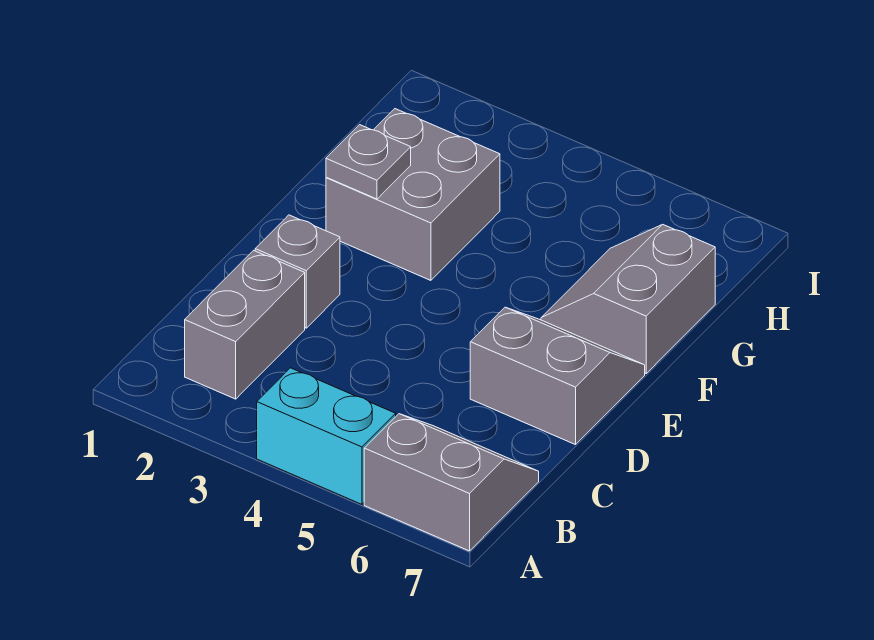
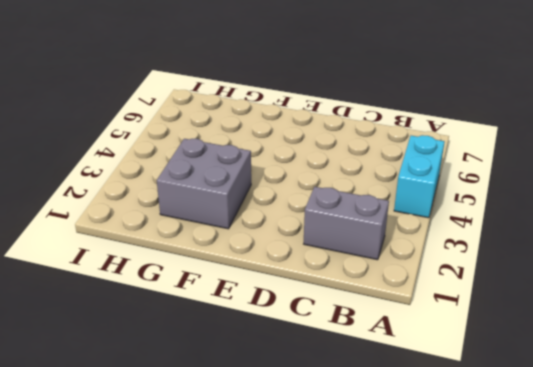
none -> grey slope A6:B7 level 1 top A
none -> grey brick D2 level 1

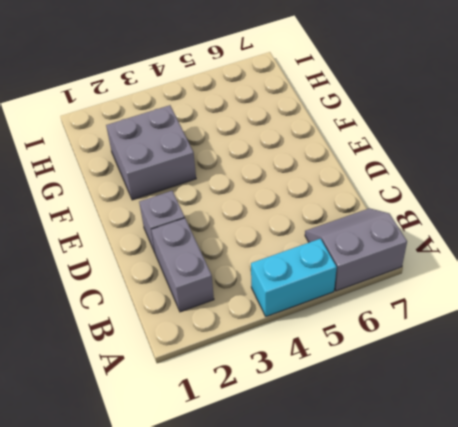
none -> grey slope D6:E7 level 1 top D
none -> grey slope F6:G7 level 1 top 7

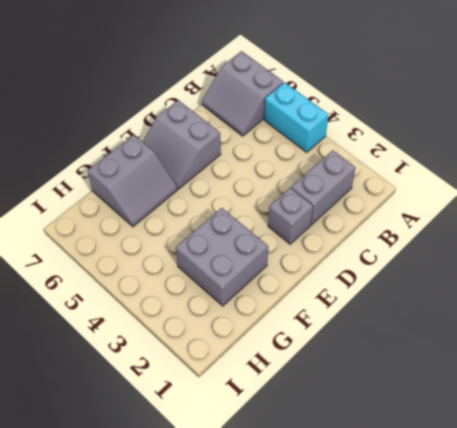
none -> grey plate F2 level 2

